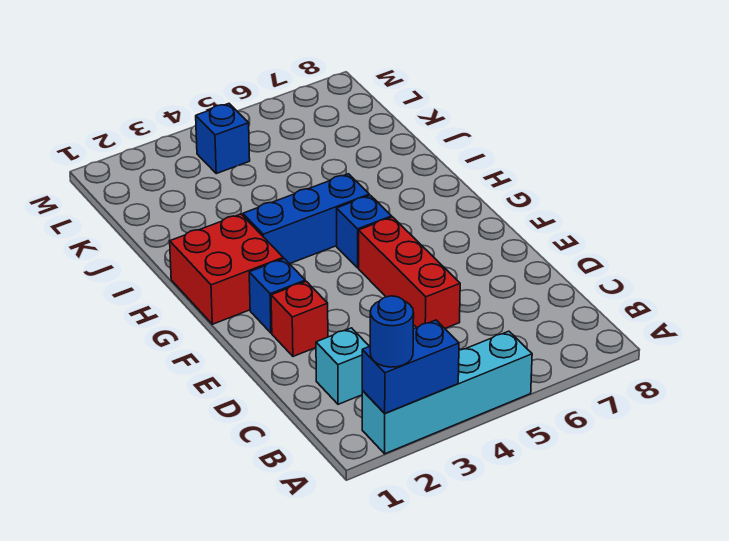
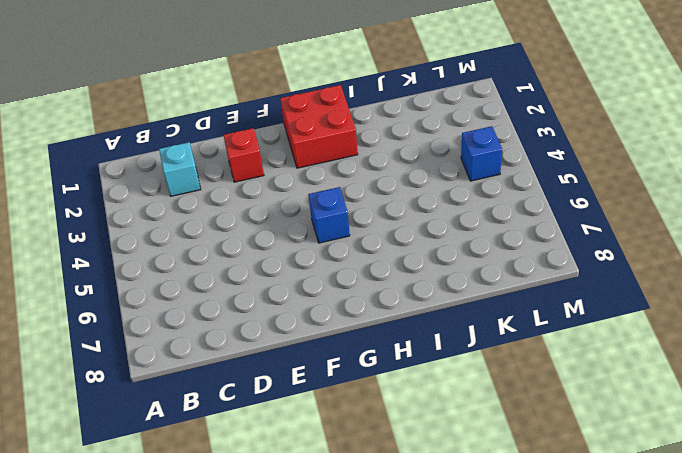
none -> cyan brick A2:A5 level 1
none -> red brick D5:F5 level 1

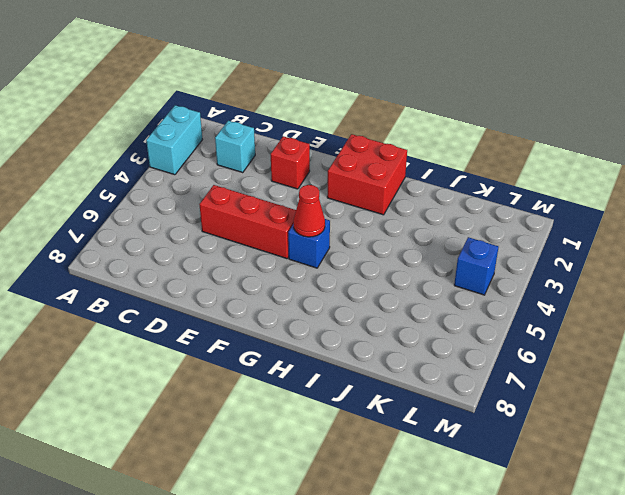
cyan brick A2:A3 level 1 -> cyan brick A2:A5 level 1
red cone G5 level 2 -> none
none -> blue brick F2 level 1
none -> blue brick H3:H5 level 1

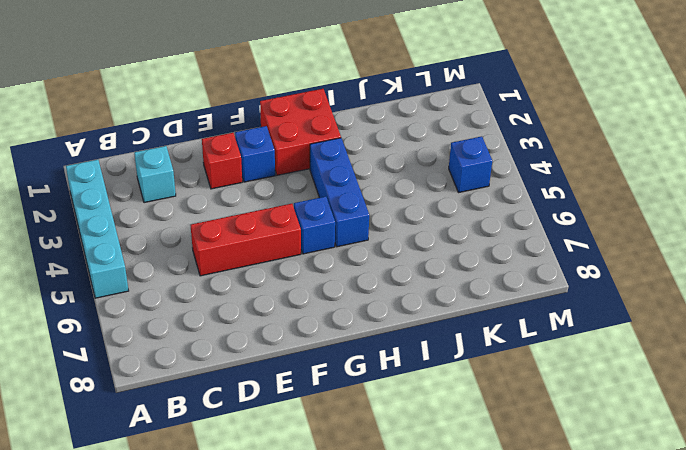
none -> blue brick A2:A3 level 2
none -> blue round brick A2 level 3

